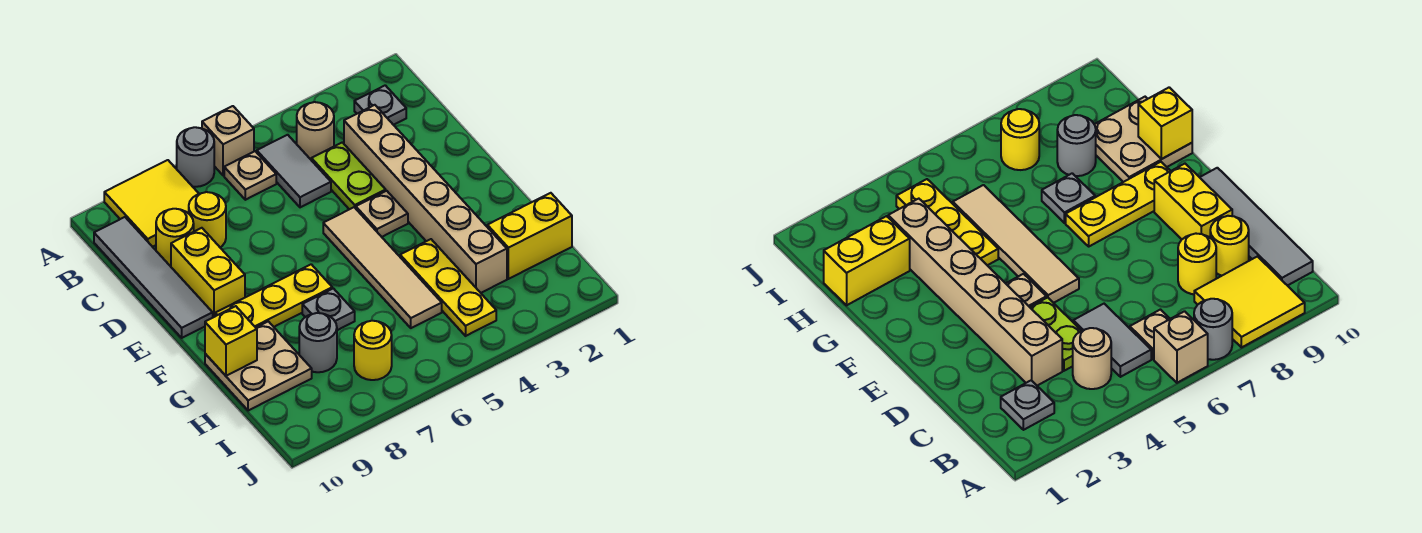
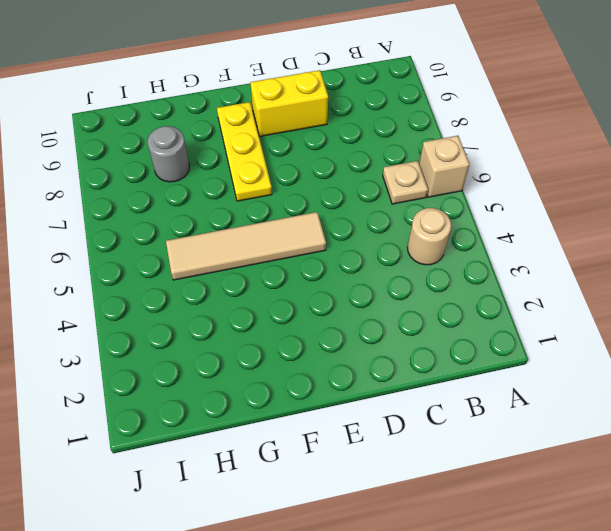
none -> grey round brick A7 level 1
none -> yellow tile A8:B9 level 1
none -> grey plate B2 level 1

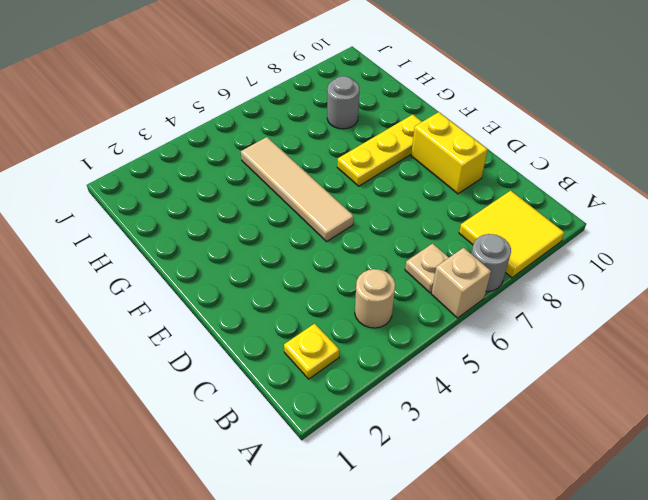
yellow plate B2 level 1 -> grey plate B2 level 1
none -> grey tile B5:C5 level 1
none -> grey tile B10:E10 level 1
none -> tan brick C3:H3 level 1

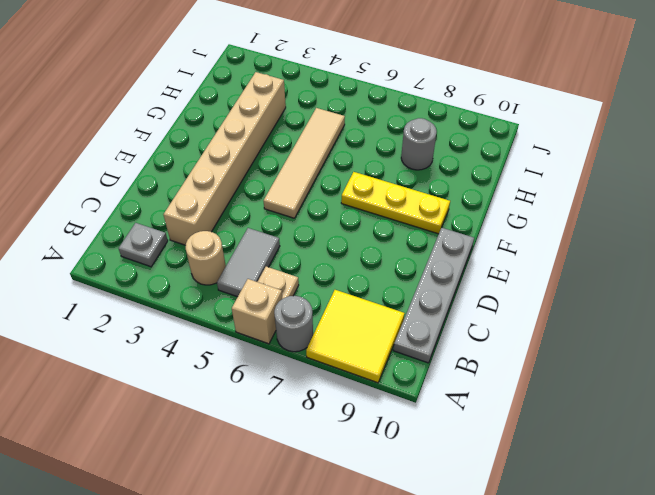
grey plate B10:E10 level 1 -> grey tile B10:E10 level 1
none -> lime plate C4:D4 level 1
none -> yellow round brick C8 level 1
none -> yellow round brick C9 level 1

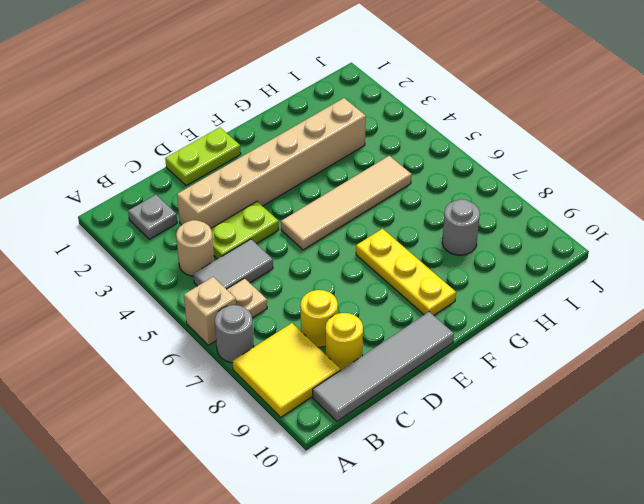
lime plate D1:E1 level 1 -> none
none -> yellow brick D9:E9 level 1
none -> tan plate E4 level 1
none -> yellow plate G4:I4 level 1

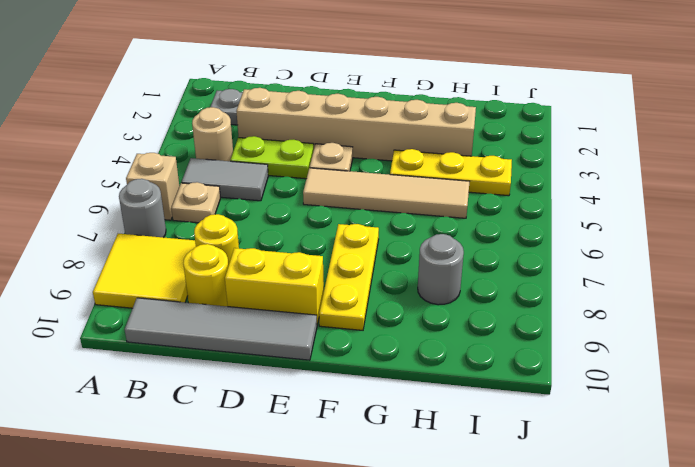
none -> grey plate G7 level 1
none -> tan plate G9:H10 level 1
none -> yellow brick H1:H2 level 1

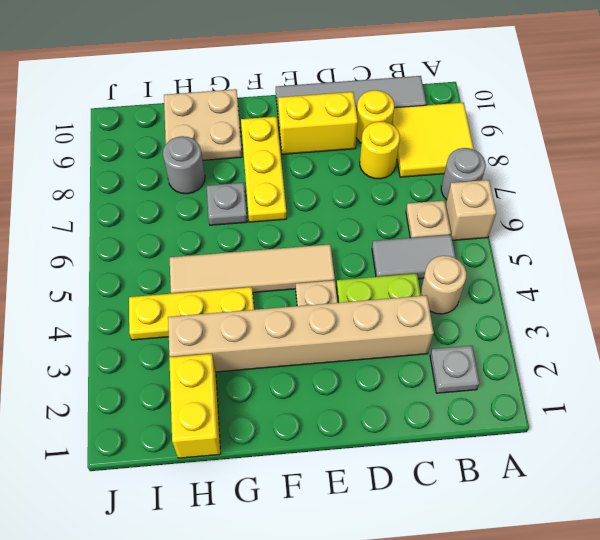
none -> yellow round brick I7 level 1
none -> yellow brick G10 level 2

